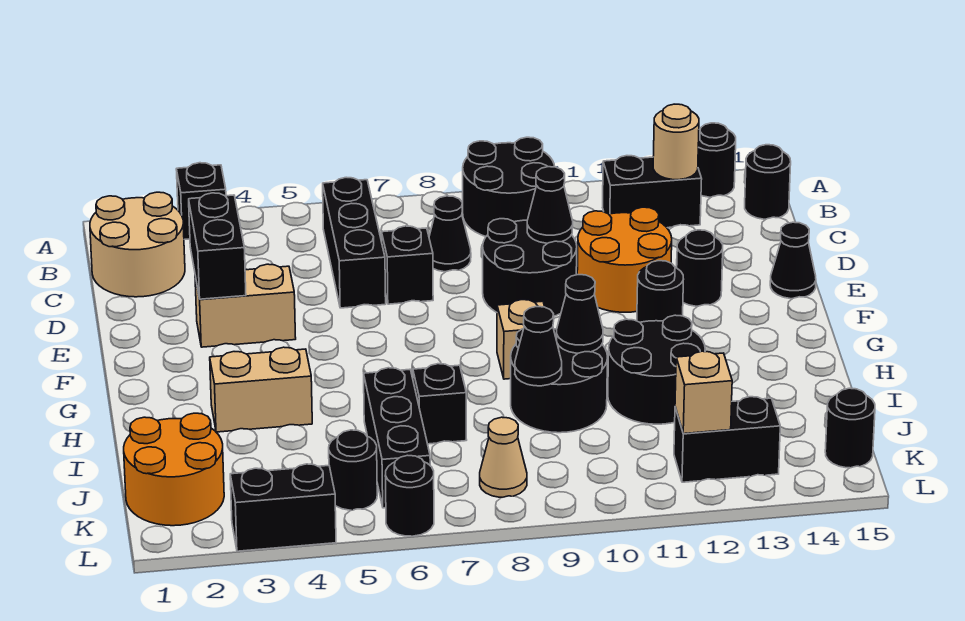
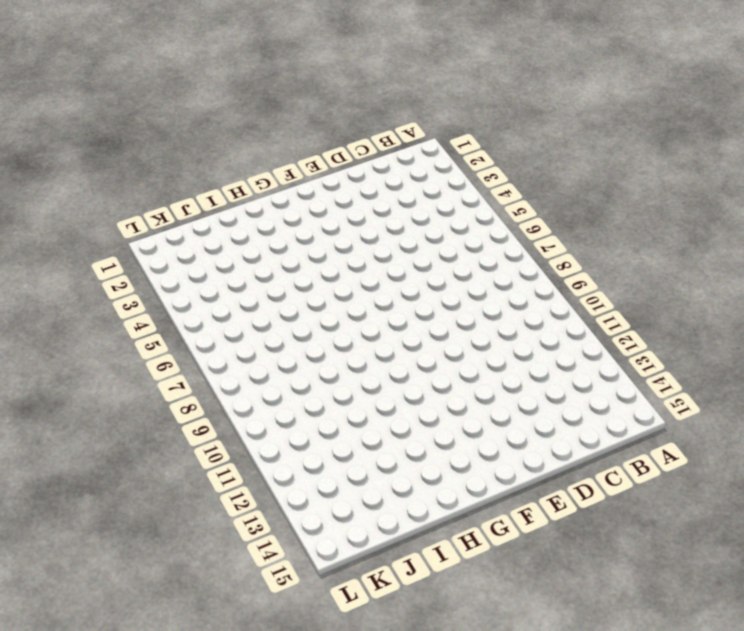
none -> black brick A3 level 1
none -> black round brick A9:B10 level 1
none -> black round brick A14 level 1
none -> tan round brick B1:C2 level 1

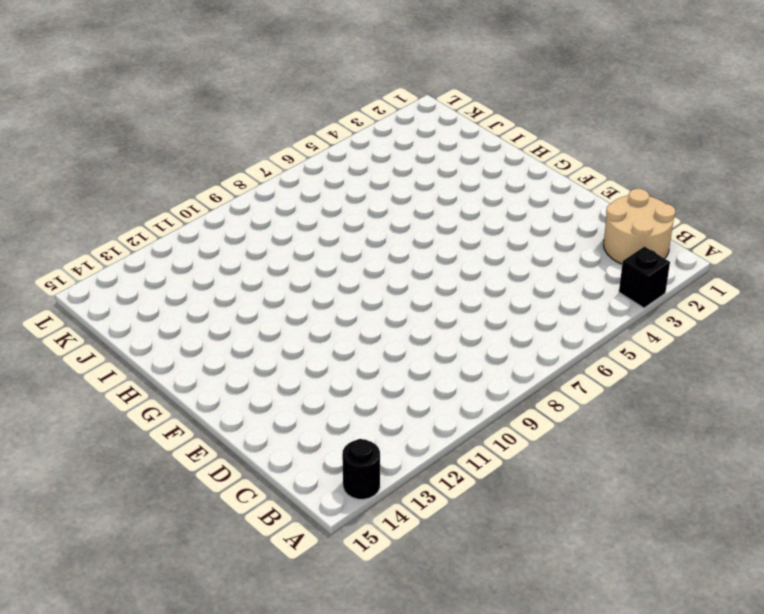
none -> black round brick A9:B10 level 1
none -> black brick B6:D6 level 1
none -> black brick B12:B13 level 1
none -> black round brick B15 level 1

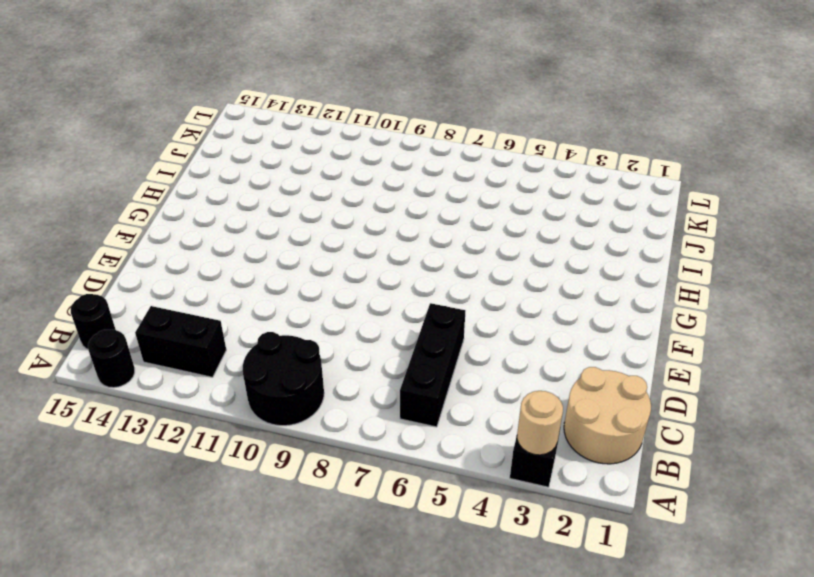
tan round brick A3 level 2 -> tan round brick B13 level 2
none -> black cone C8 level 1
none -> black brick D7 level 1
none -> black round brick D9:E10 level 1
none -> orange round brick D11:E12 level 1

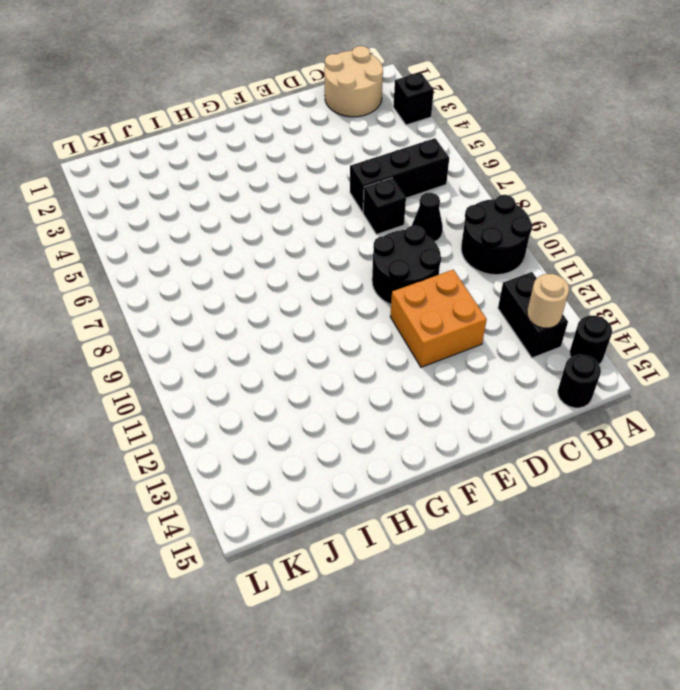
orange brick D11:E12 level 1 -> orange round brick D11:E12 level 1
none -> tan brick E3:E4 level 1
none -> black round brick E13 level 1
none -> black cone E15 level 1
none -> black round brick F12 level 1

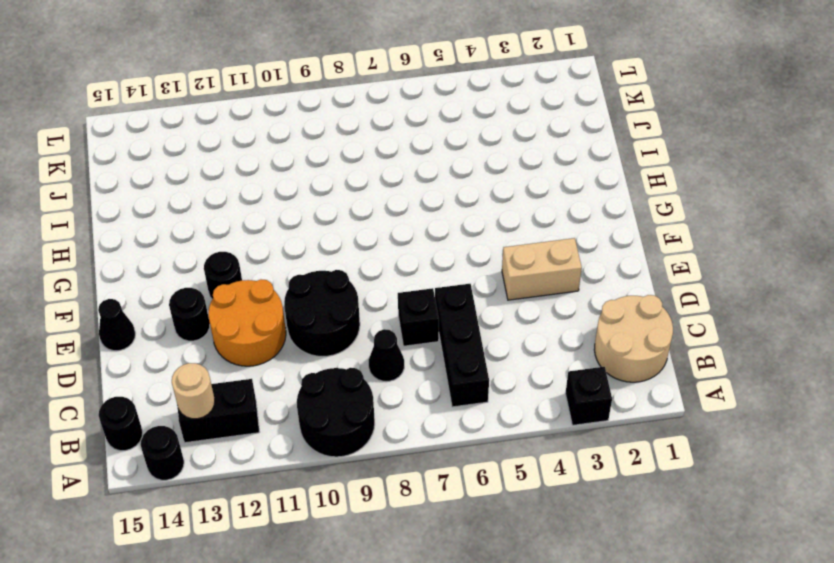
none -> tan brick G9 level 1
none -> tan brick H3:H4 level 1
none -> black round brick H9:I10 level 1
none -> black round brick H11:I12 level 1

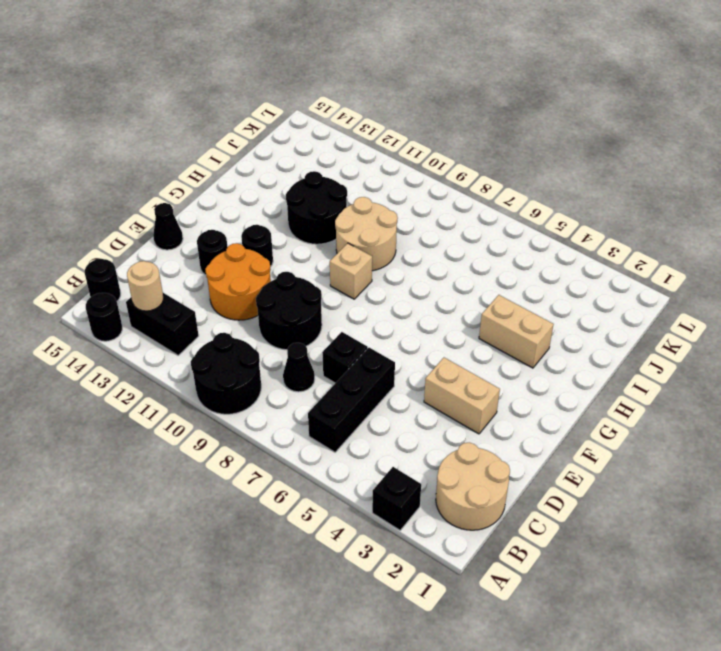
tan round brick H9:I10 level 1 -> black round brick H9:I10 level 1
none -> black brick I6:K6 level 1
none -> black brick I7 level 1
none -> orange round brick J1:K2 level 1
none -> black round brick K5 level 1

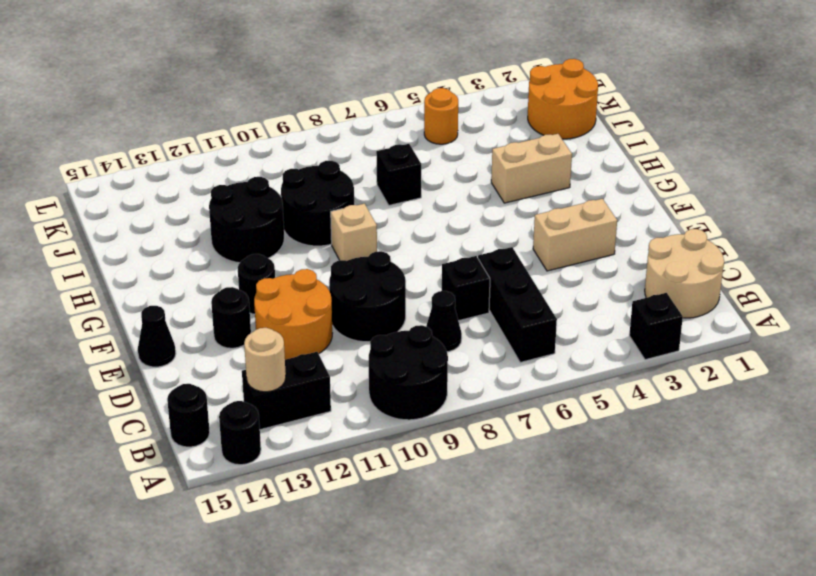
orange round brick K5 level 1 -> black round brick K5 level 1
none -> black brick I6:K6 level 1
none -> tan cone K8 level 1
none -> black brick K12:K13 level 1
none -> black round brick K15 level 1

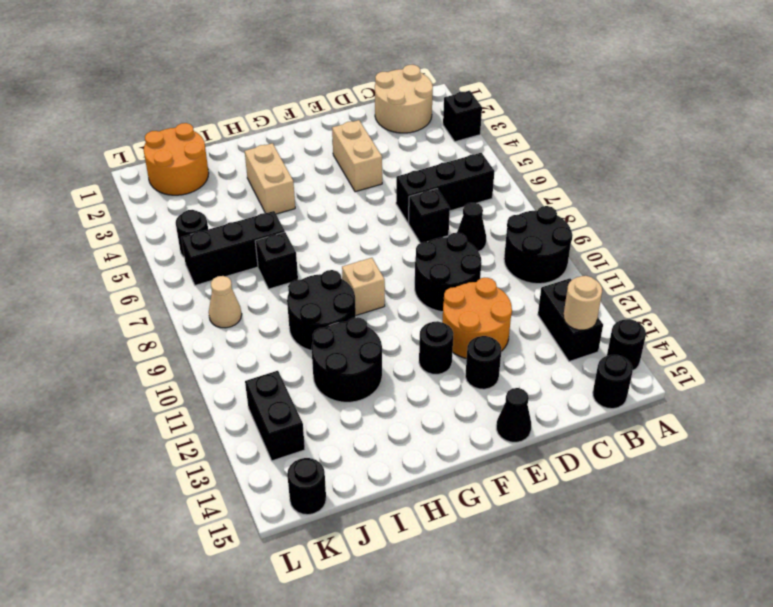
none -> black brick L3:L4 level 1
none -> black round brick L6 level 1
none -> black brick D3:E3 level 2
none -> black cone D10 level 2

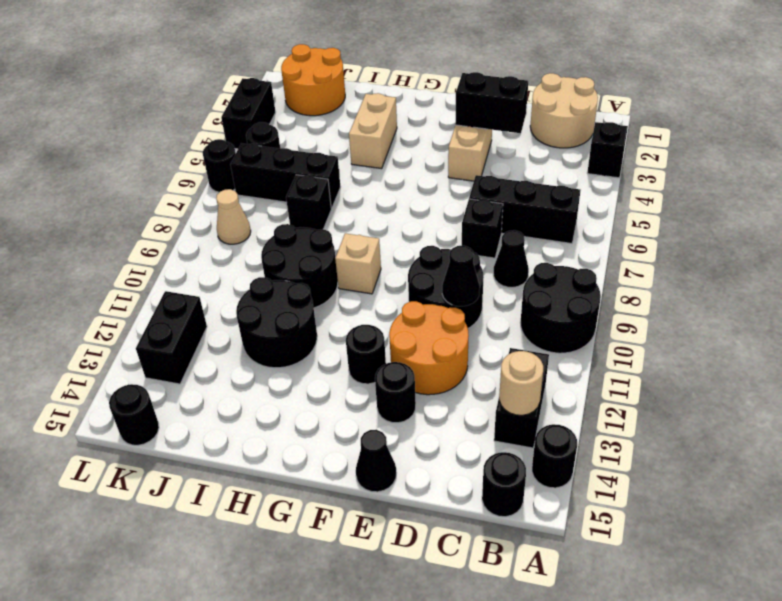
none -> black cone H10 level 2
none -> black cone I9 level 2
none -> tan brick K12 level 2

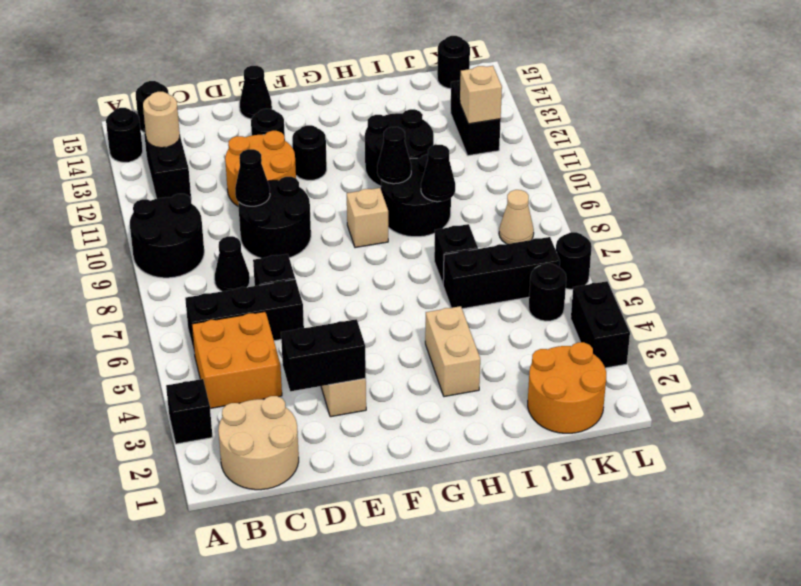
orange brick B4:C5 level 1 -> none

